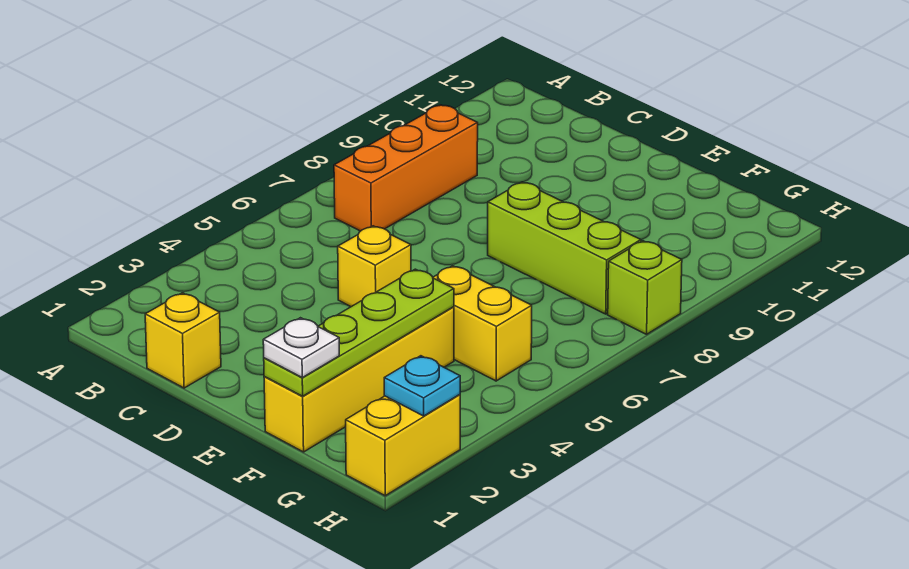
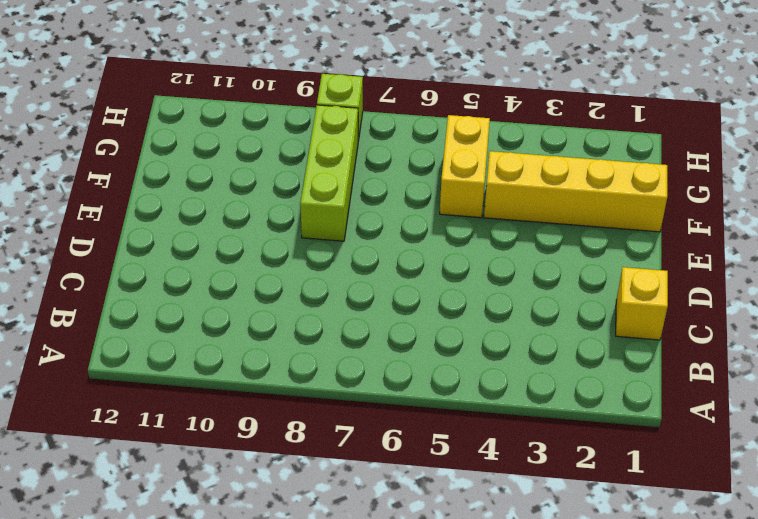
none -> orange brick B7:B9 level 1
none -> yellow brick D5 level 1

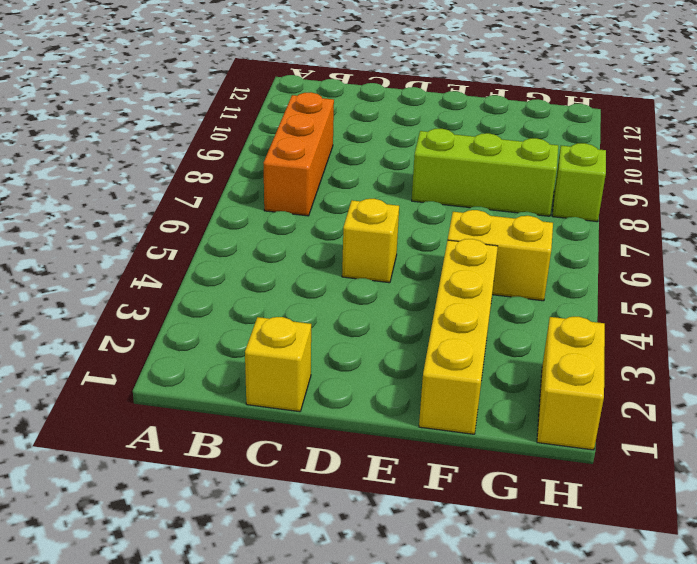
none -> lime plate F1:F4 level 2
none -> cyan plate H2 level 2

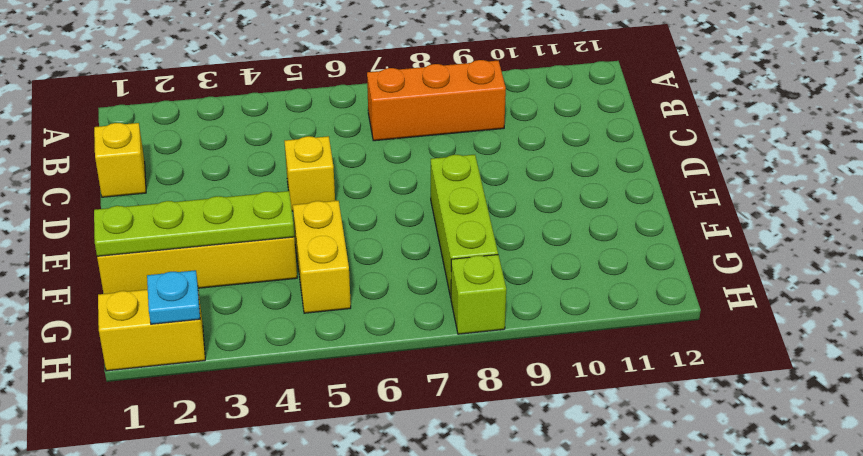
none -> white plate F1 level 3

